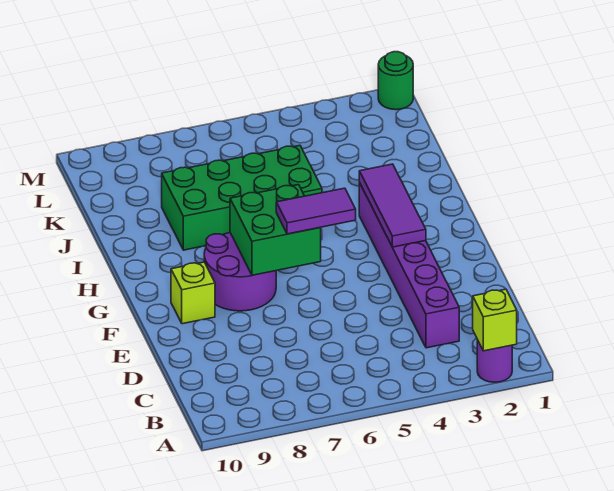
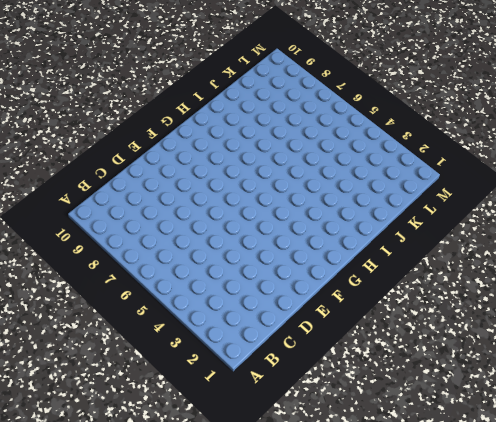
none -> purple round brick A2 level 1
none -> purple brick C3:H3 level 1

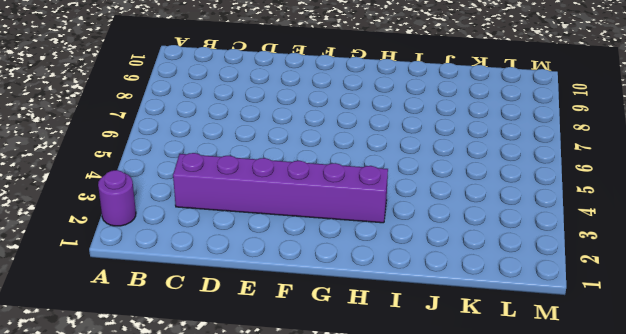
none -> purple round brick F7:G8 level 1
none -> lime brick F9 level 1

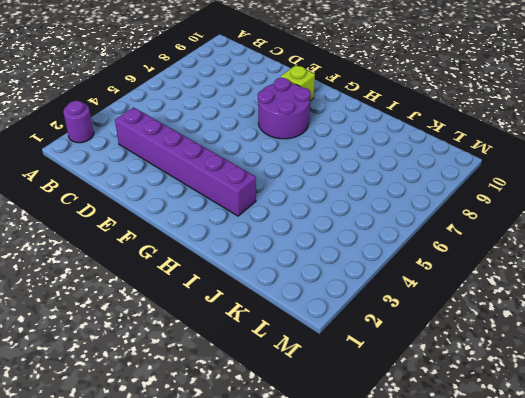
none -> green brick I5:J8 level 1
none -> green round brick M1 level 1

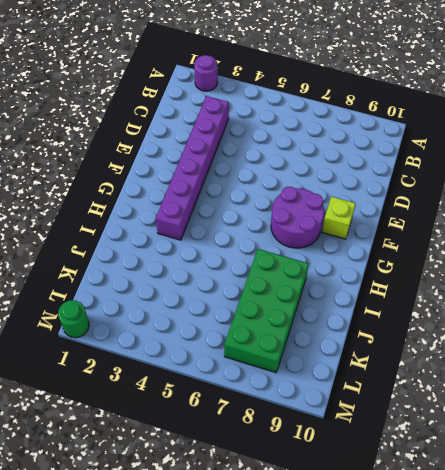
green brick I7:L8 level 1 -> green brick I5:J8 level 1
none -> lime brick A2 level 2
none -> purple tile F3:H3 level 2

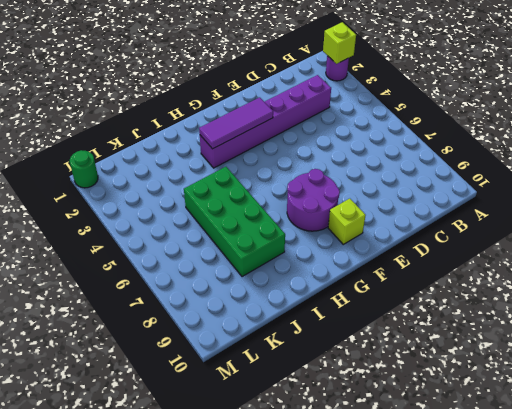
none -> green brick F6:G7 level 2
none -> purple tile F5:F6 level 3

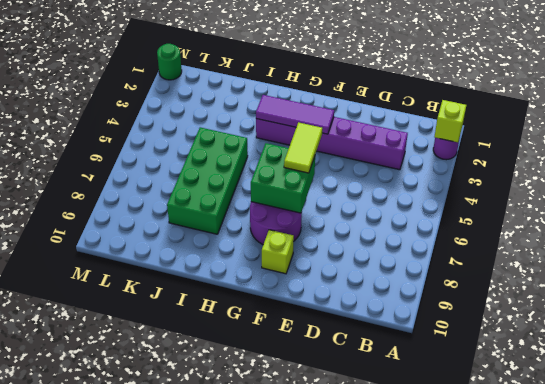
lime tile F5:F6 level 3 -> purple tile F5:F6 level 3

